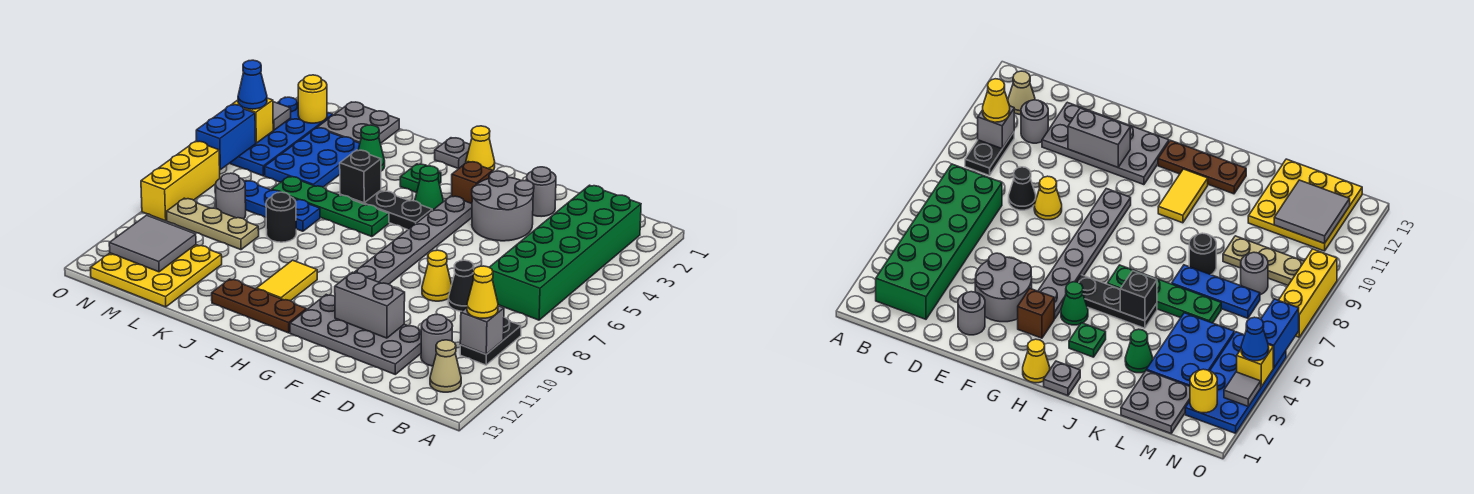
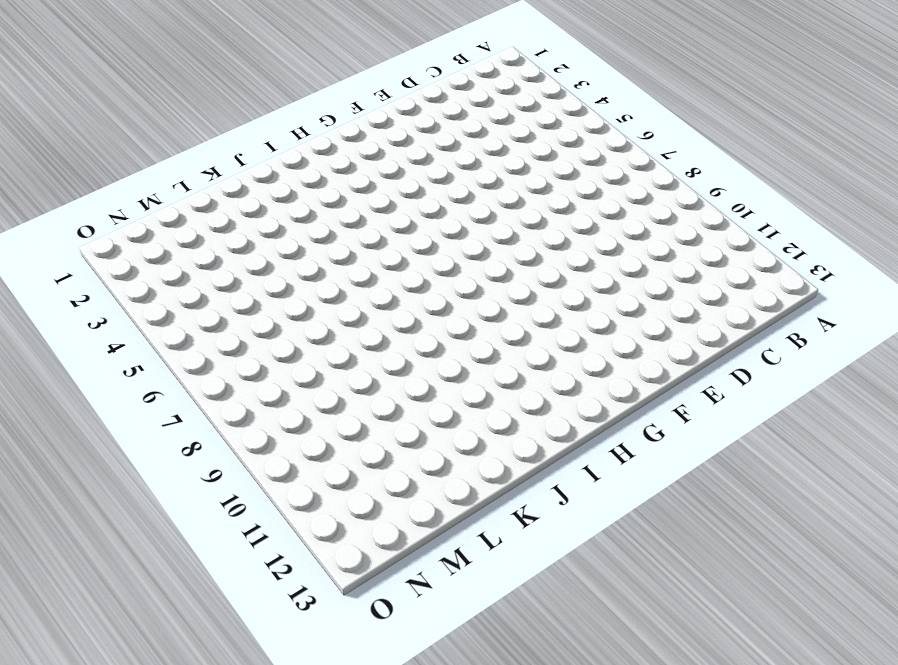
none -> green brick B2:C7 level 1
none -> black plate B9:B10 level 1
none -> tan cone B12 level 1
none -> grey round brick C11 level 1

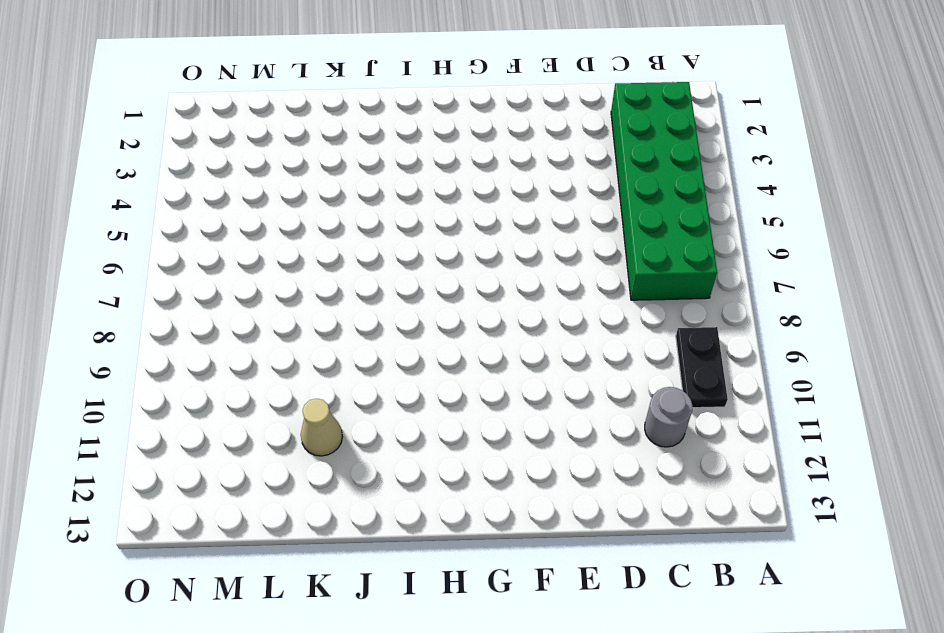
tan cone K11 level 1 -> tan cone B12 level 1
none -> black cone D8 level 1
none -> grey plate D11:G12 level 1
none -> grey round brick E2 level 1
none -> grey round brick E3:F4 level 1

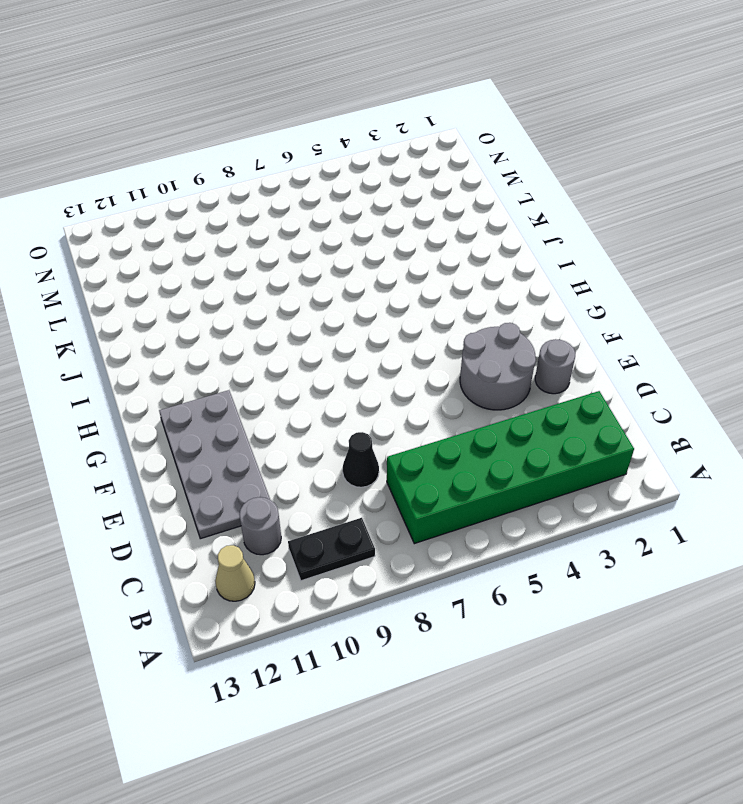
none -> yellow cone E8 level 1
none -> brown brick G3 level 1
none -> grey plate G4:G9 level 1
none -> yellow cone H1 level 1

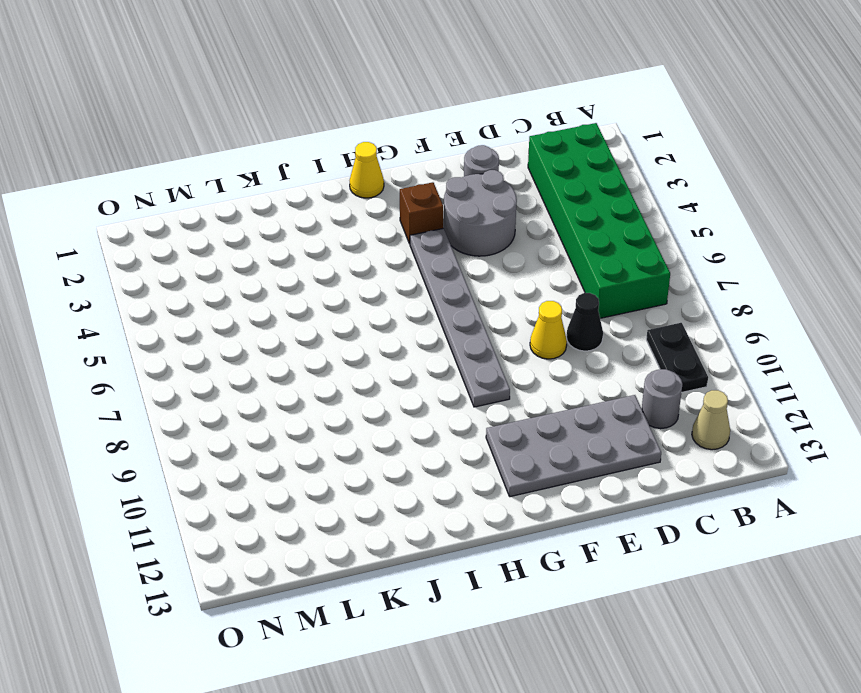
none -> green cone H4 level 1
none -> black plate H5:J5 level 1
none -> brown plate H12:J12 level 1
none -> grey plate I1 level 1

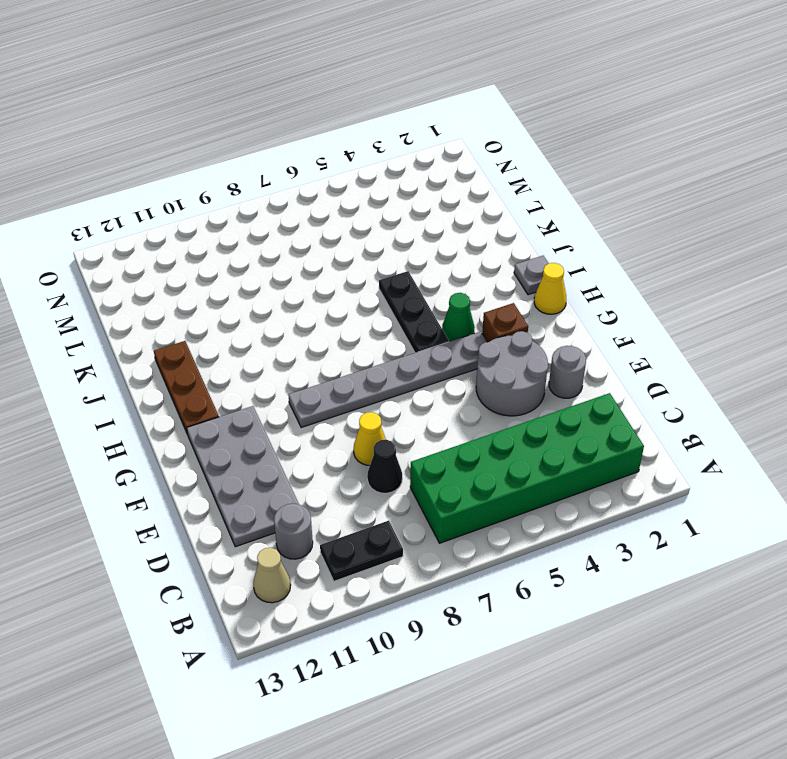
none -> green plate I3 level 1
none -> green plate I6:L6 level 1
none -> yellow tile I10:I11 level 1
none -> green cone K3 level 1

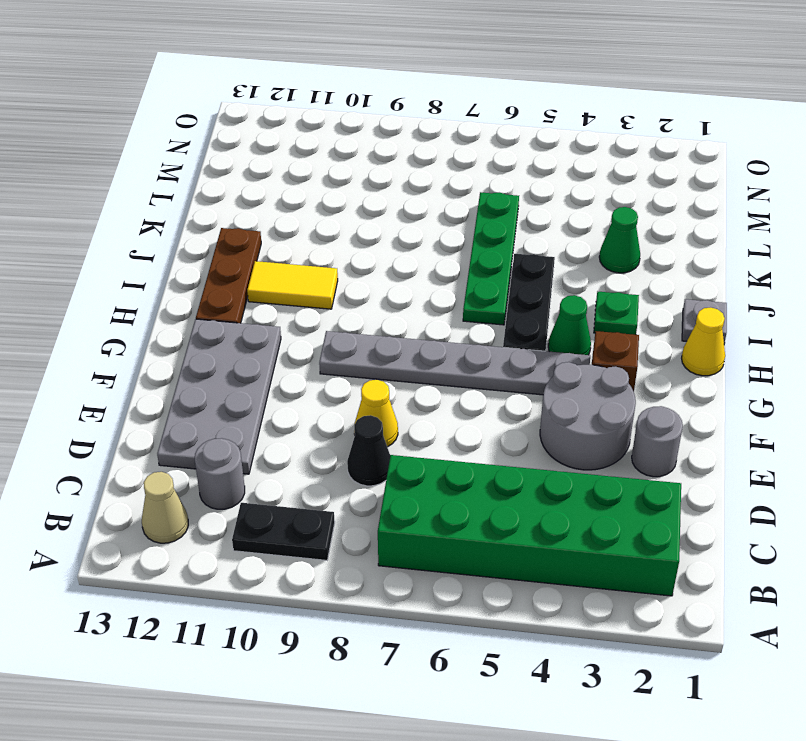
none -> blue plate K7:M7 level 1
none -> black round brick K8 level 1
none -> grey plate L1:M2 level 1
none -> blue plate L3:M5 level 1

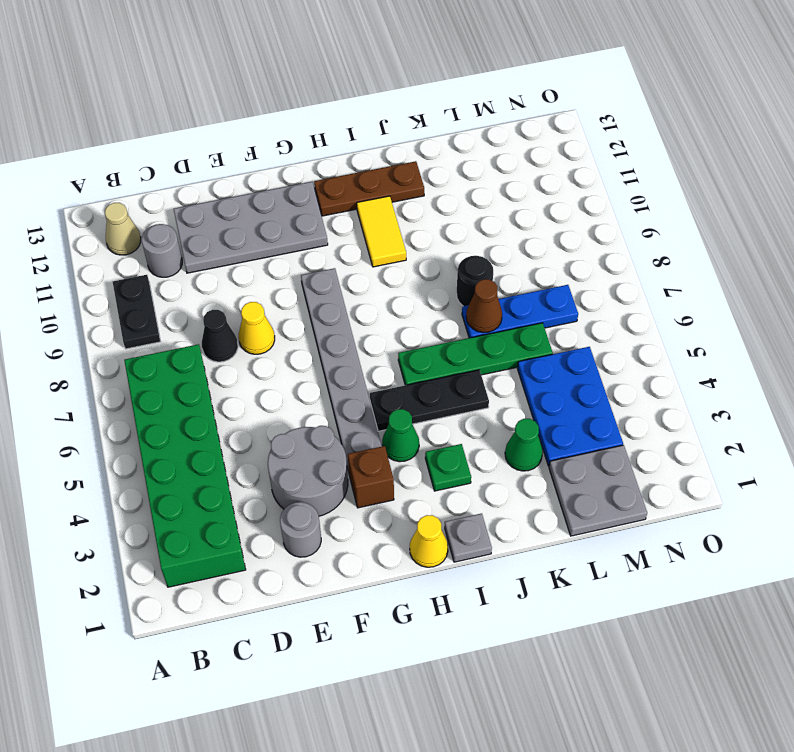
brown cone K7 level 2 -> none
none -> tan plate L9:N9 level 1
none -> yellow plate L11:N13 level 1
none -> grey round brick M8 level 1
none -> blue plate N2:O5 level 1

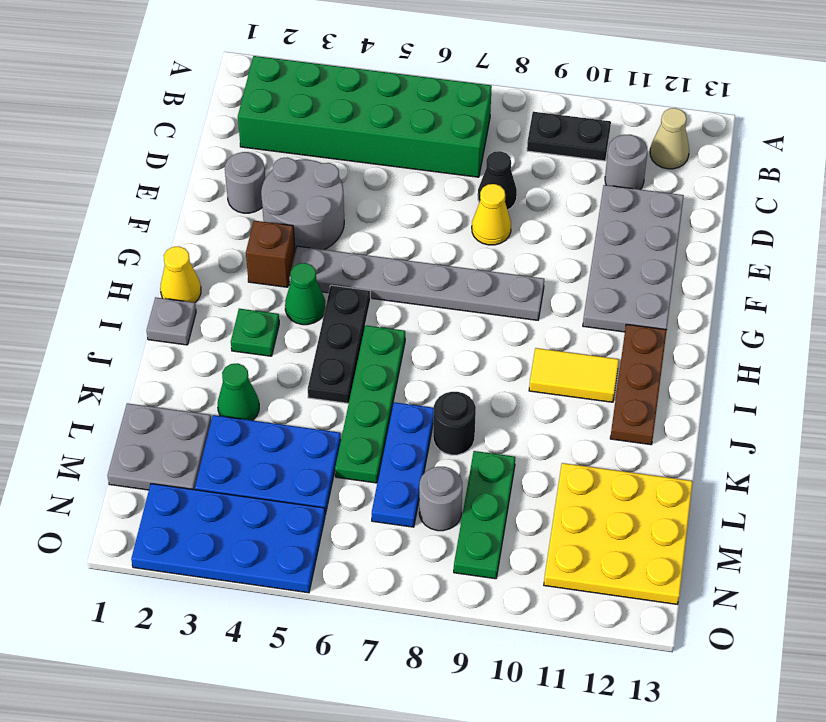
green plate L9:N9 level 1 -> tan plate L9:N9 level 1
none -> yellow brick O7:O9 level 1
none -> grey brick B10 level 2
none -> grey brick E11:F11 level 2
none -> black brick J5 level 2

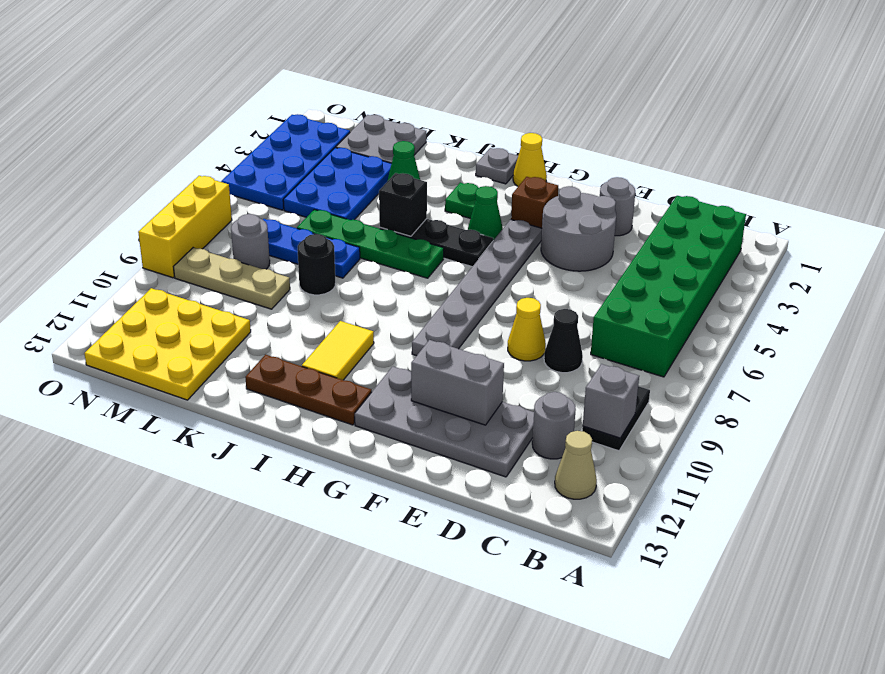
none -> grey tile M11:N12 level 2
none -> yellow round brick N2 level 2
none -> grey tile O3 level 2
none -> yellow brick O4 level 2

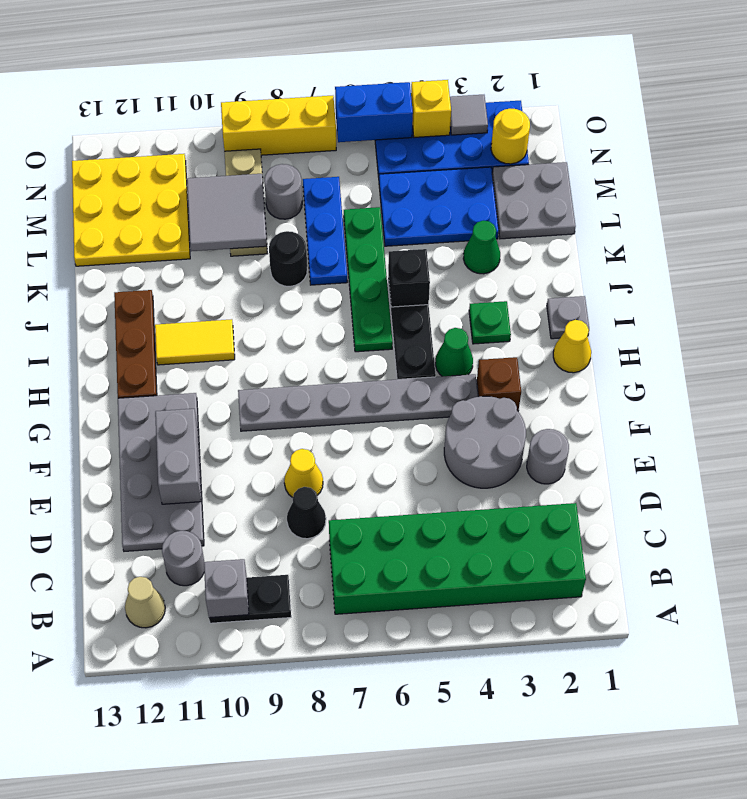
grey tile L9:M10 level 2 -> grey tile M11:N12 level 2
none -> yellow cone B10 level 3
none -> blue cone O4 level 3

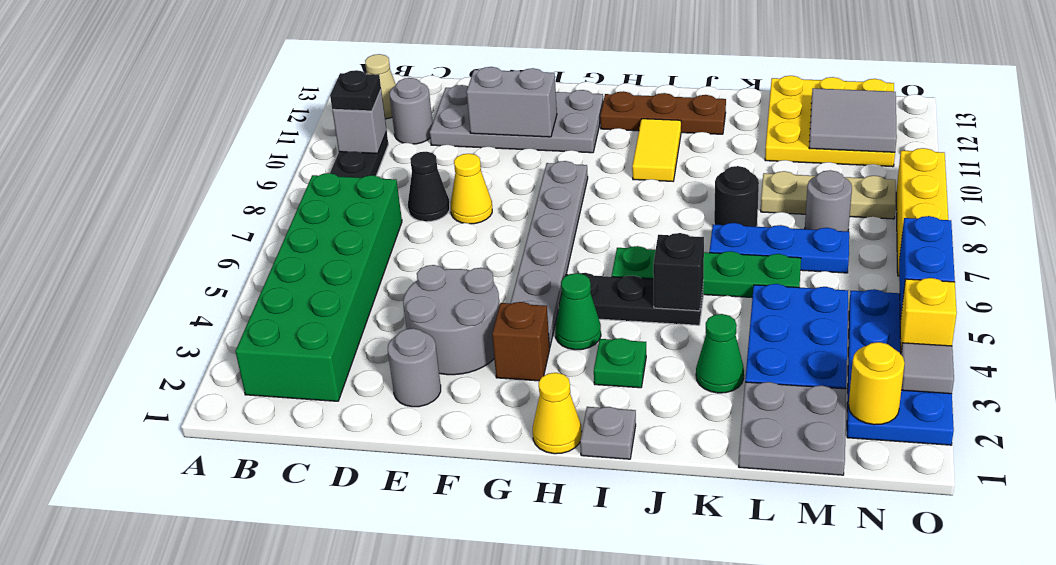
black plate B10 level 3 -> yellow cone B10 level 3
none -> blue cone O4 level 3

